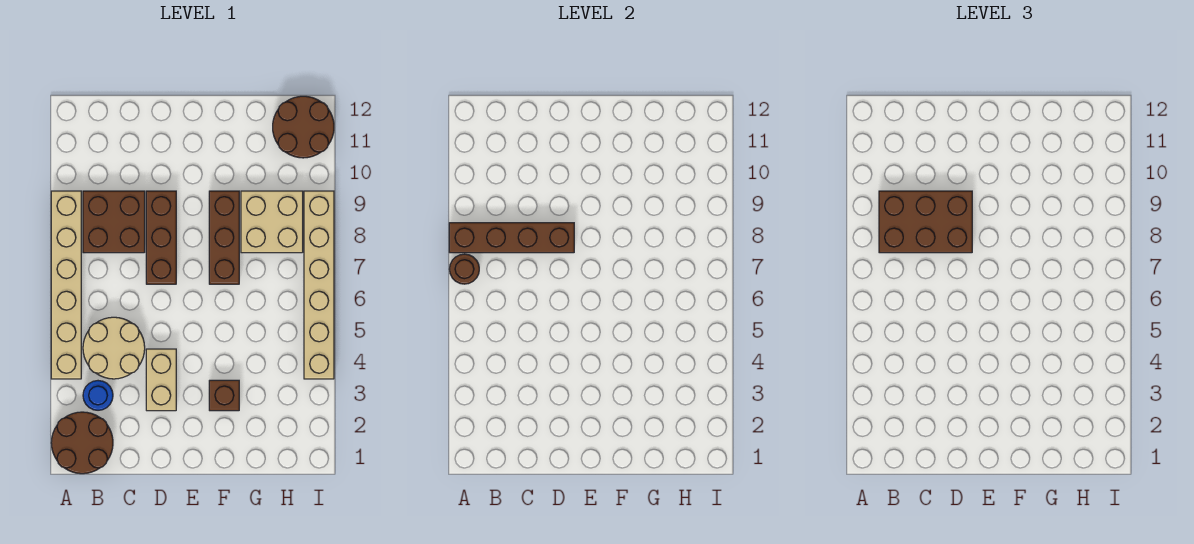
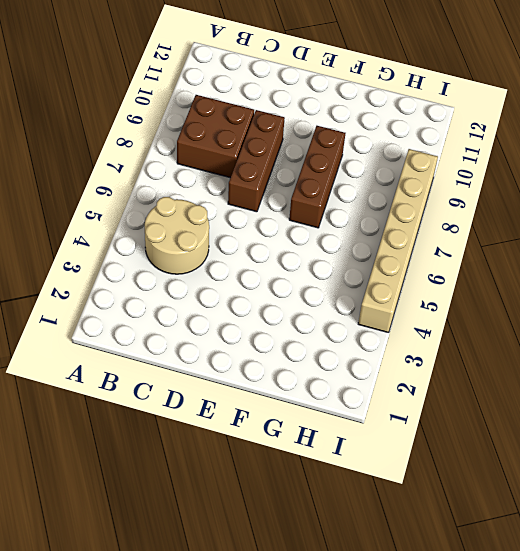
none -> brown round brick A1:B2 level 1
none -> tan brick A4:A9 level 1
none -> blue round brick B3 level 1

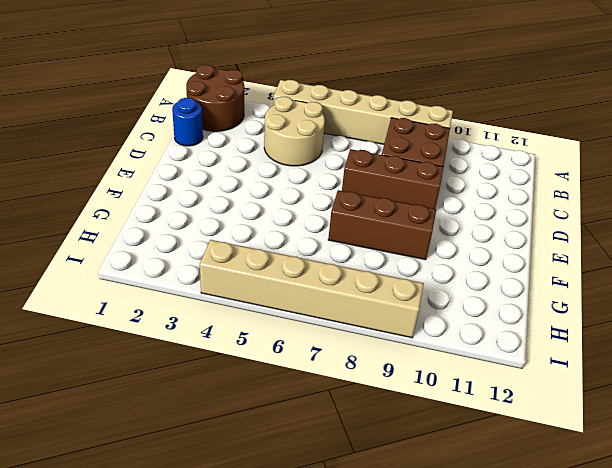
blue round brick C1 level 1 -> blue round brick B3 level 1
none -> tan brick D3:D4 level 1
none -> brown brick F3 level 1
none -> tan brick G8:H9 level 1

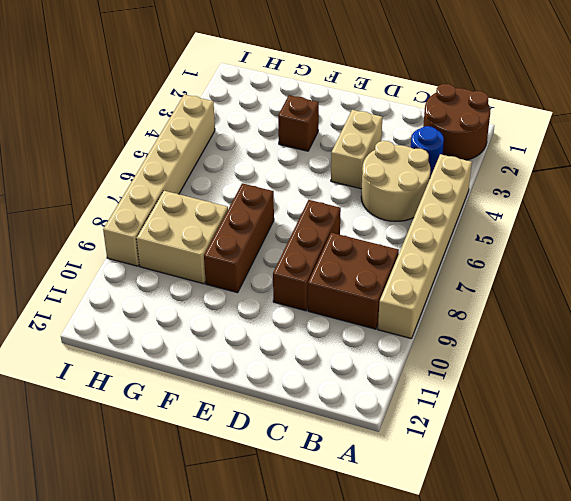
none -> brown round brick H11:I12 level 1
none -> brown round brick A7 level 2
none -> brown brick A8:D8 level 2

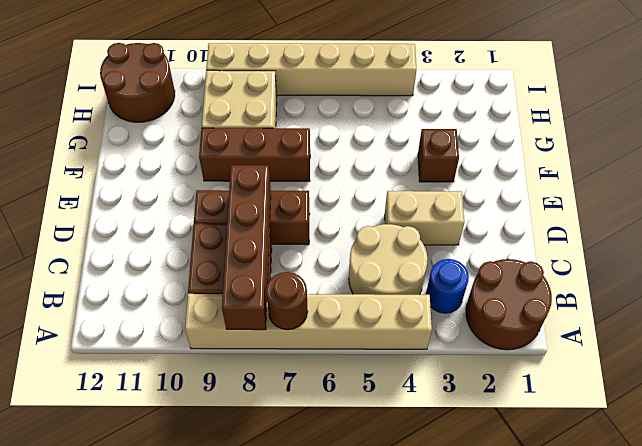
none -> brown brick B8:D9 level 3

